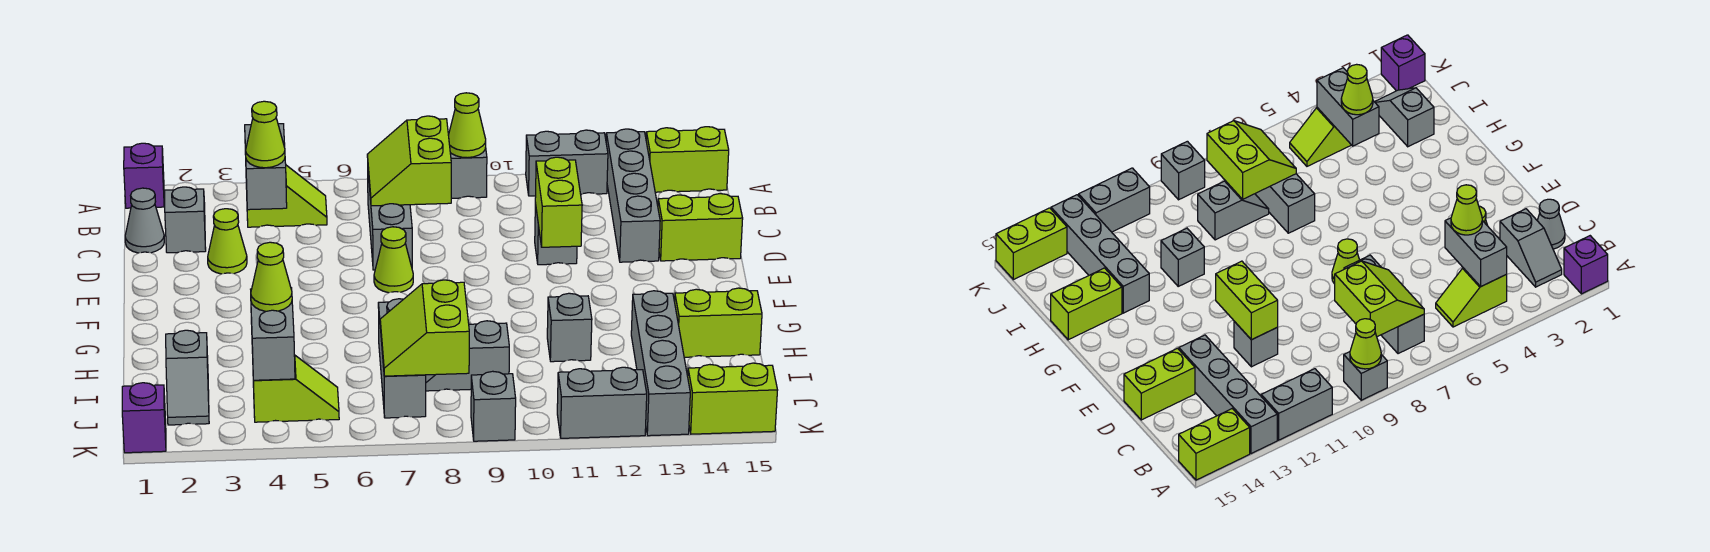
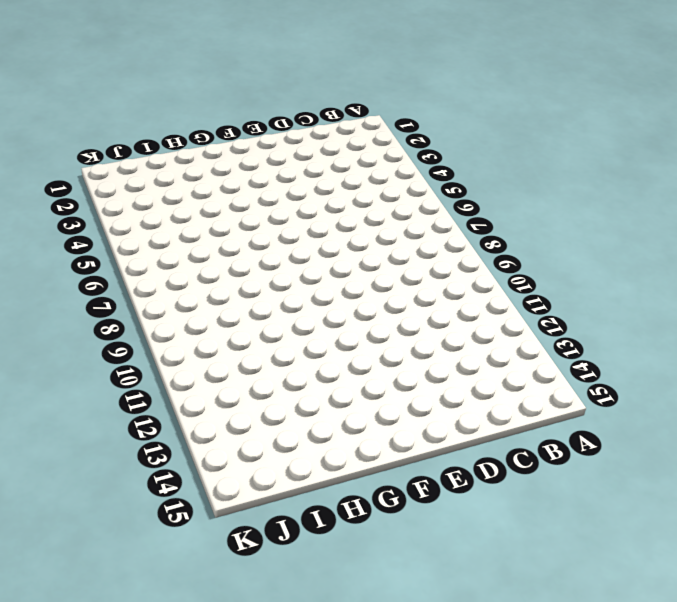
none -> purple brick A1 level 1
none -> grey brick A9 level 1
none -> grey brick A11:A12 level 1
none -> grey brick A13:D13 level 1

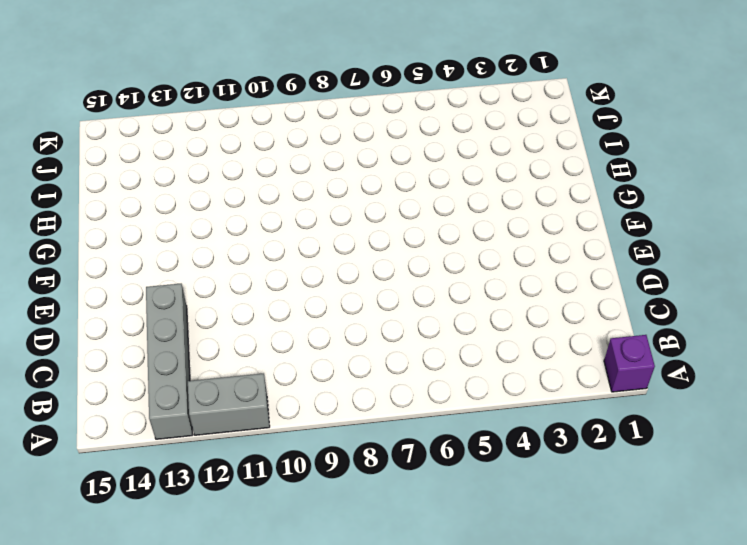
none -> grey brick A9 level 1
none -> lime brick A14:A15 level 1
none -> grey slope B2:C2 level 1 top C
none -> lime slope B4:B5 level 1 top 4

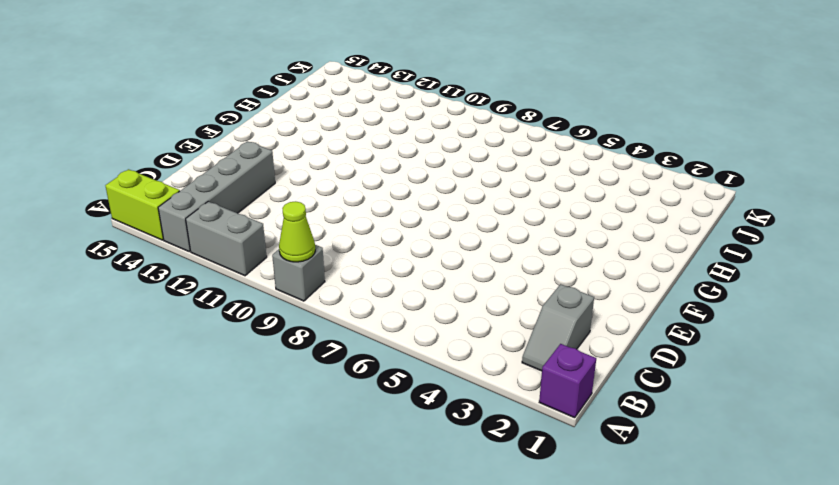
none -> lime slope B4:B5 level 1 top 4
none -> grey brick B7:D7 level 1
none -> grey cone C1 level 1
none -> lime cone D3 level 1

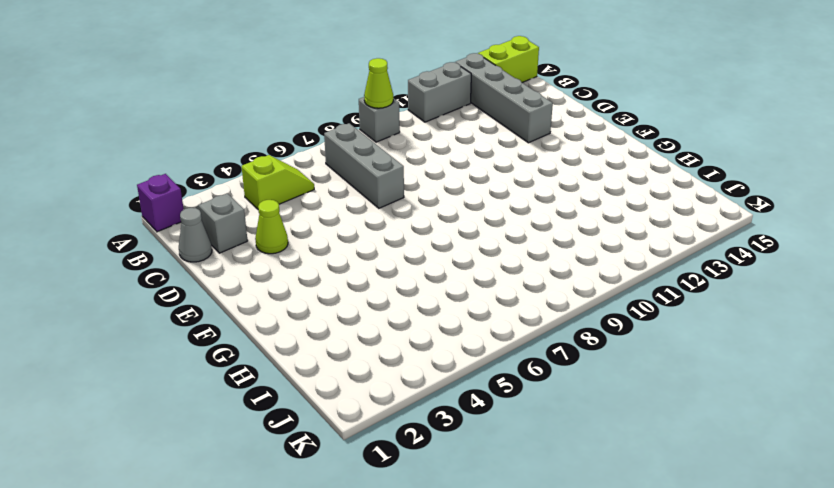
none -> grey brick D11 level 1
none -> lime brick D14:D15 level 1
none -> lime cone E7 level 1
none -> grey brick H7:J7 level 1

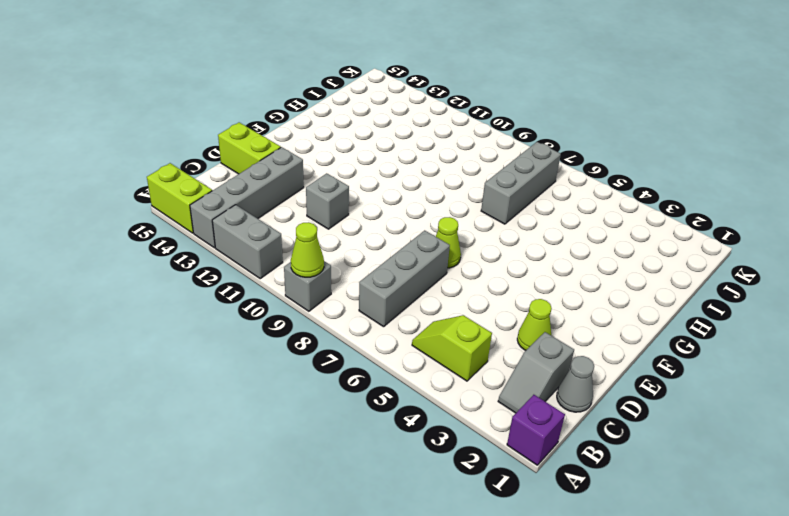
none -> grey brick H11 level 1
none -> grey brick H13:K13 level 1
none -> lime brick H14:H15 level 1
none -> grey slope I2:J2 level 1 top I

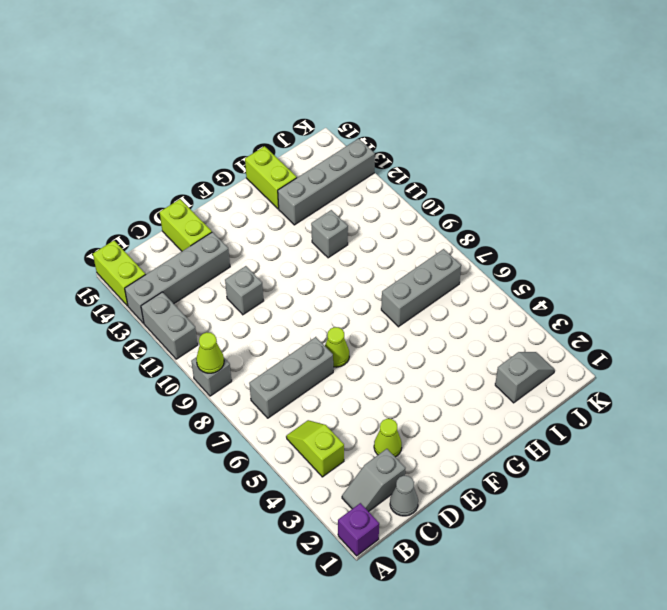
none -> grey slope I8:I9 level 1 top 9
none -> lime slope J4:J5 level 1 top 4
none -> purple brick K1 level 1
none -> grey brick K9 level 1

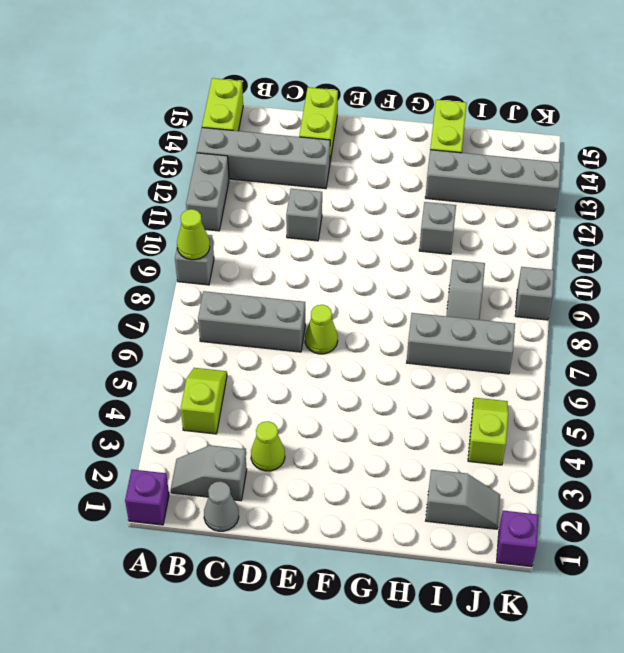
none -> grey brick K11:K12 level 1
none -> lime brick K14:K15 level 1
none -> grey brick B4:C4 level 2
none -> lime slope B7:C8 level 2 top 8

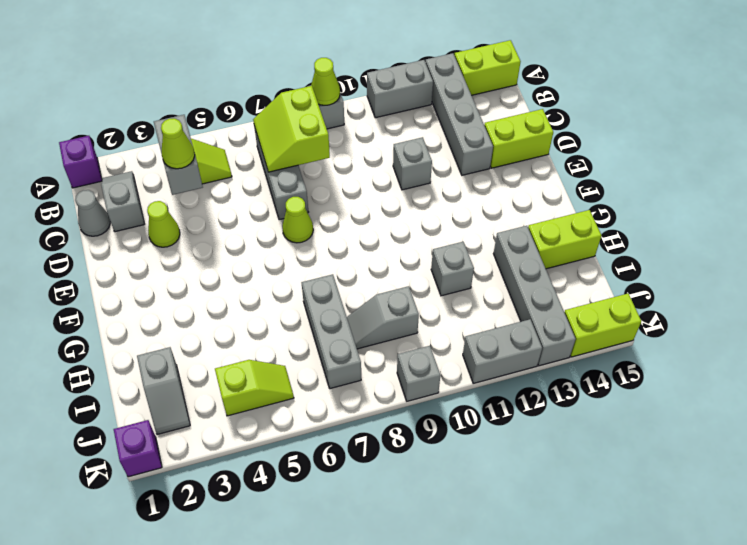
none -> lime brick D11:E11 level 2
none -> grey brick I4:J4 level 2
none -> lime slope I7:J8 level 2 top 8
none -> lime cone I4 level 3

